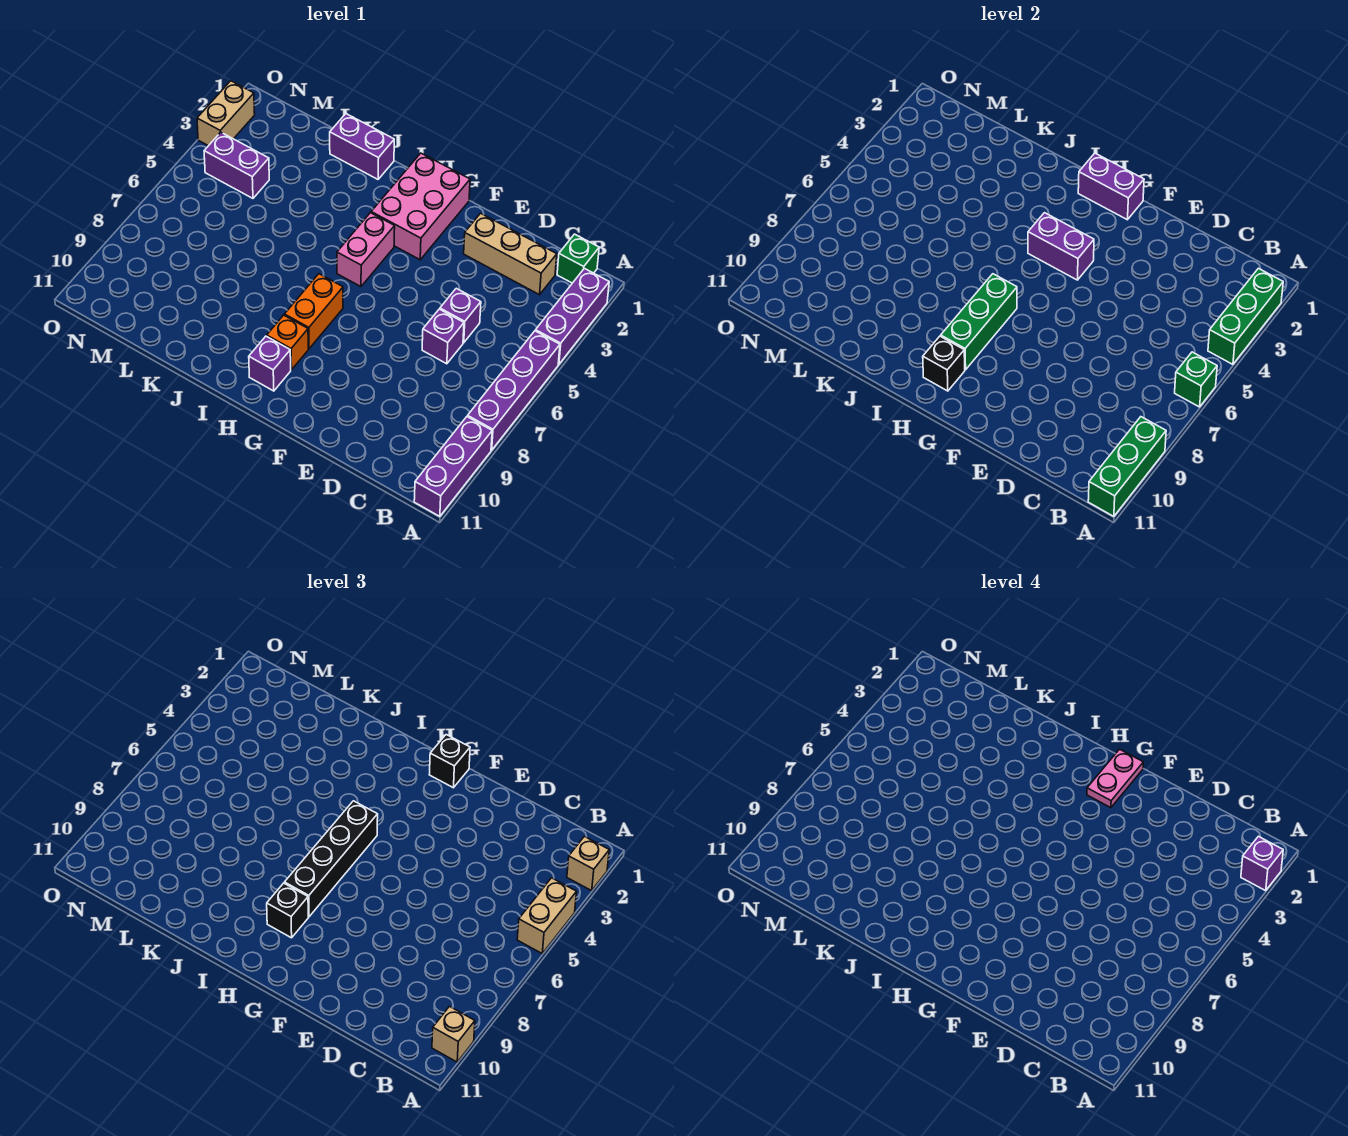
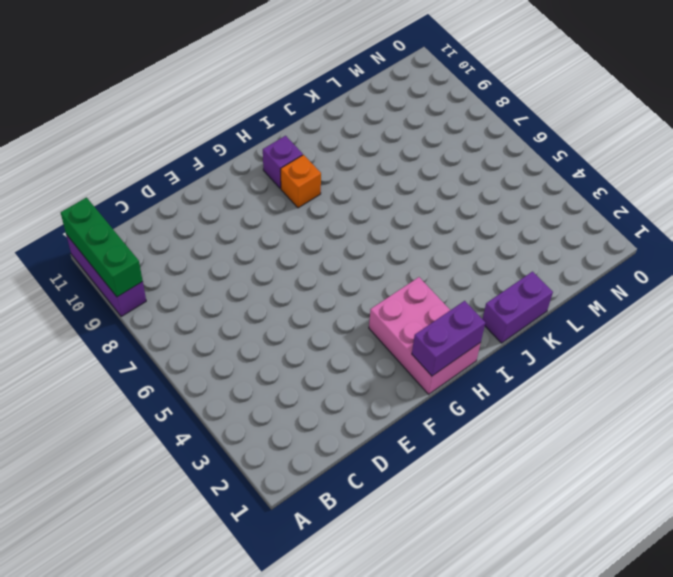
none -> purple brick A2:A4 level 1
none -> purple brick A5:A8 level 1
none -> green brick B1 level 1
none -> tan brick C2:E2 level 1

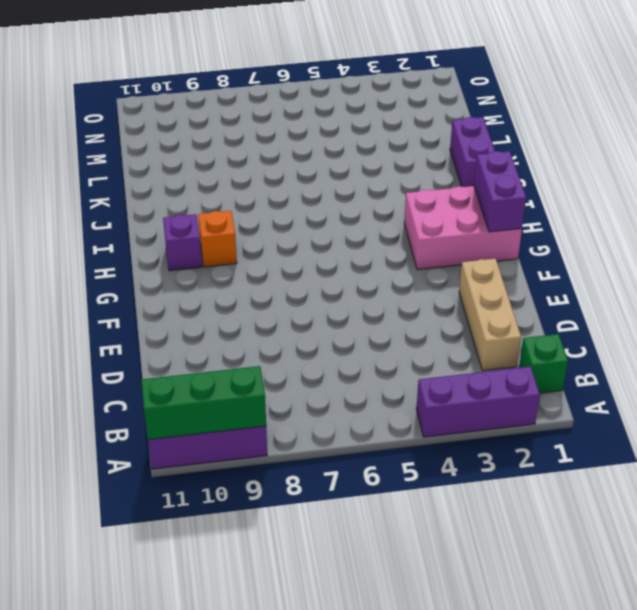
none -> purple brick A5:A8 level 1
none -> purple brick D5 level 1
none -> purple brick D6 level 1
none -> pink brick H4:H5 level 1

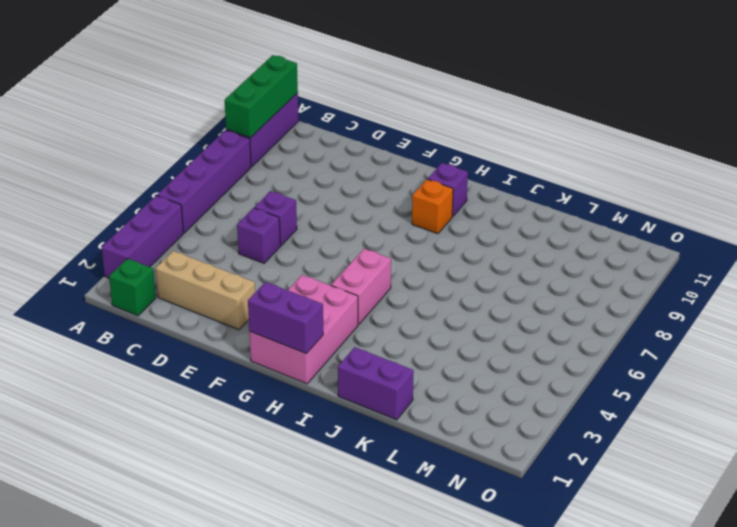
none -> orange brick H7:H8 level 1
none -> purple brick M4:N4 level 1
none -> tan brick O2:O3 level 1
none -> green brick A2:A4 level 2

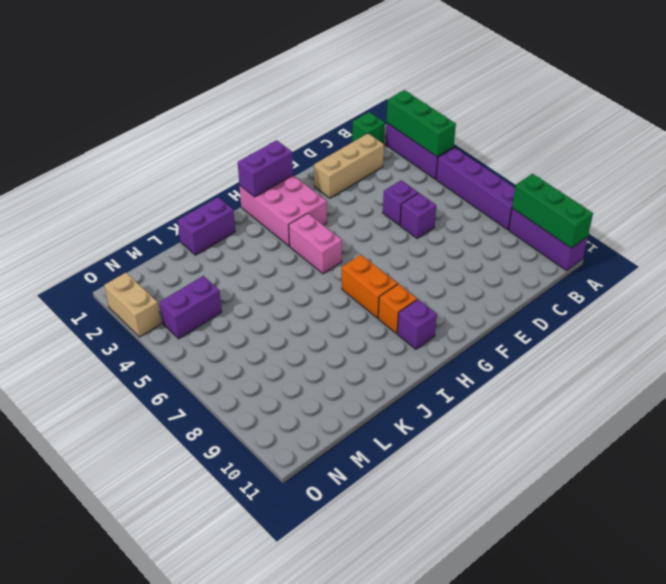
none -> green brick A6 level 2
none -> purple brick G4:H4 level 2
none -> green brick H7:H9 level 2
none -> black brick H10 level 2

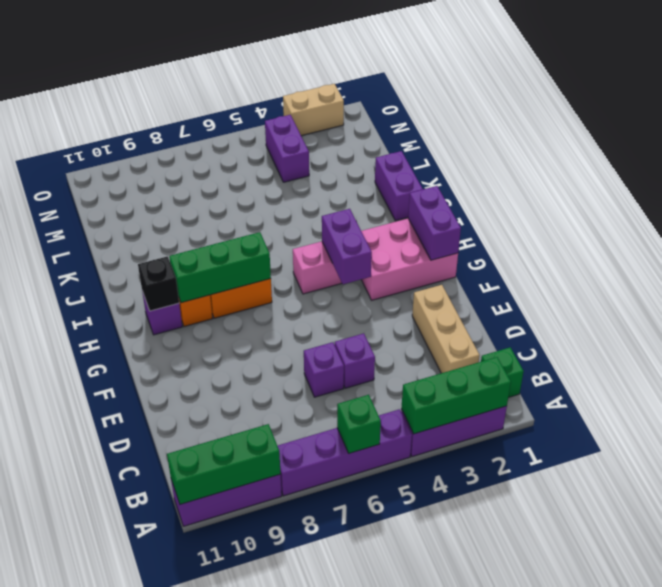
none -> tan brick A2 level 3
none -> tan brick A4:A5 level 3
none -> tan brick A10 level 3
none -> black brick G1 level 3

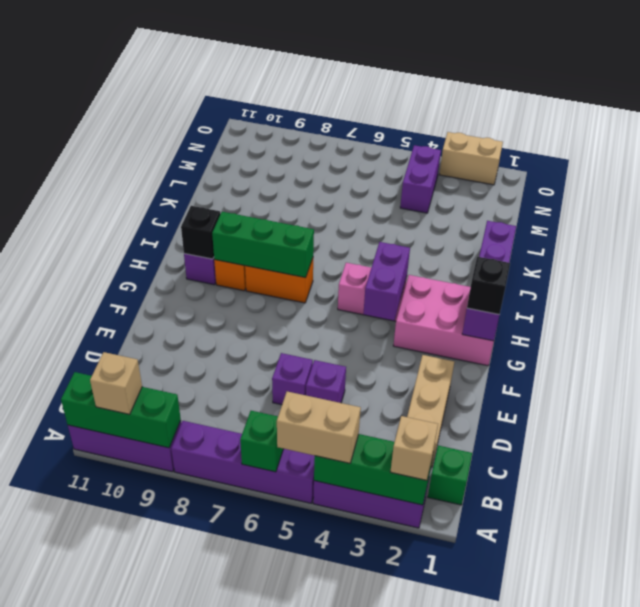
none -> black brick H5:H8 level 3
none -> black brick H9 level 3
none -> purple brick A2 level 4
none -> pink plate G1:G2 level 4

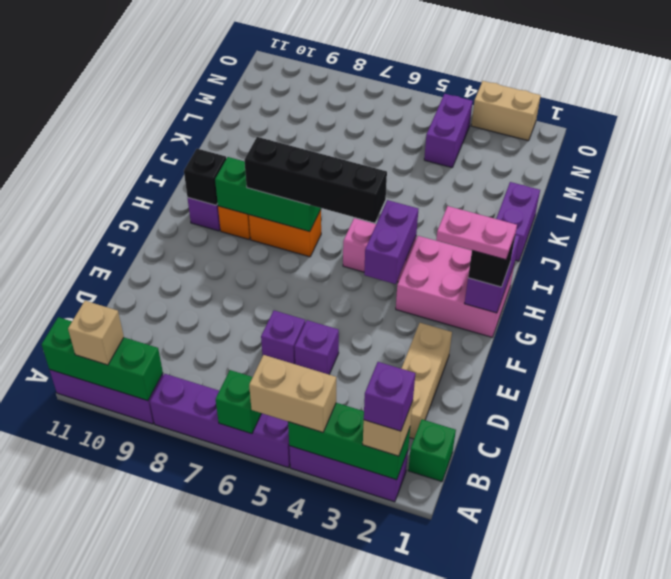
none -> black brick H9 level 3

